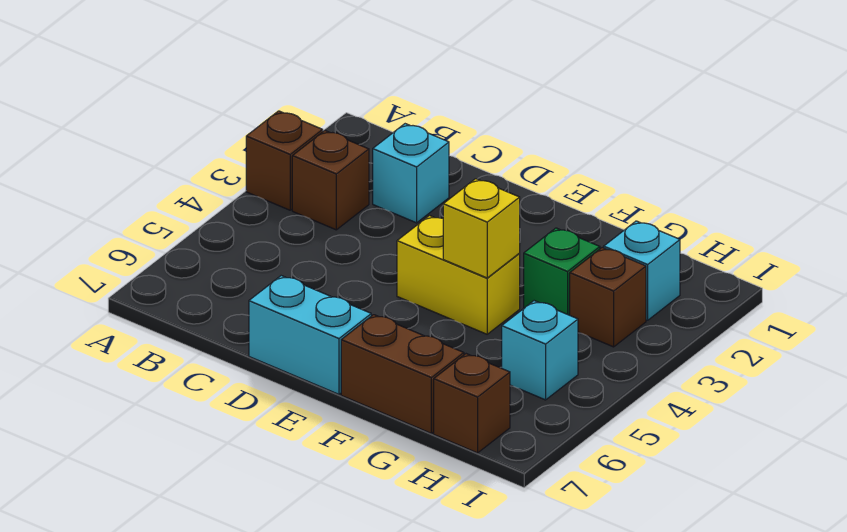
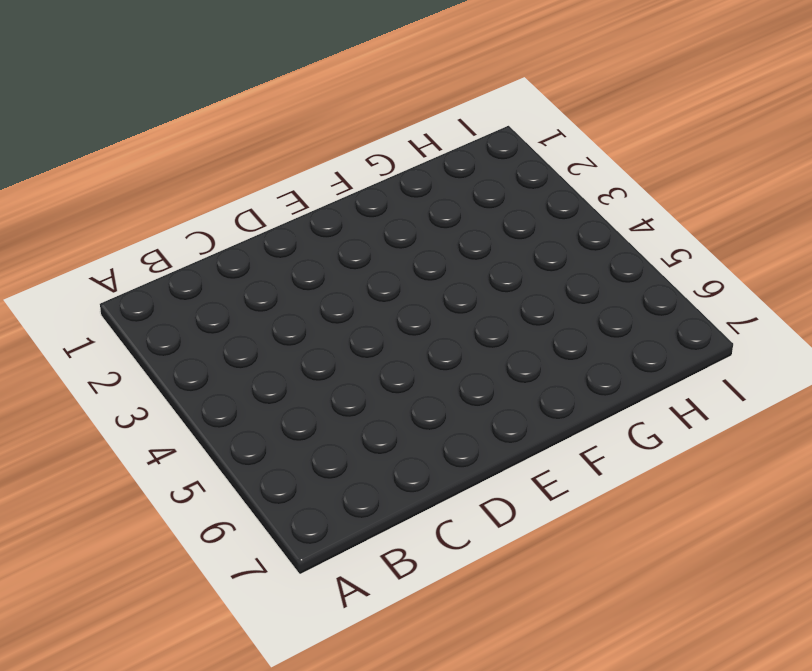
none -> brown brick A3 level 1
none -> brown brick B3 level 1
none -> cyan brick C2 level 1

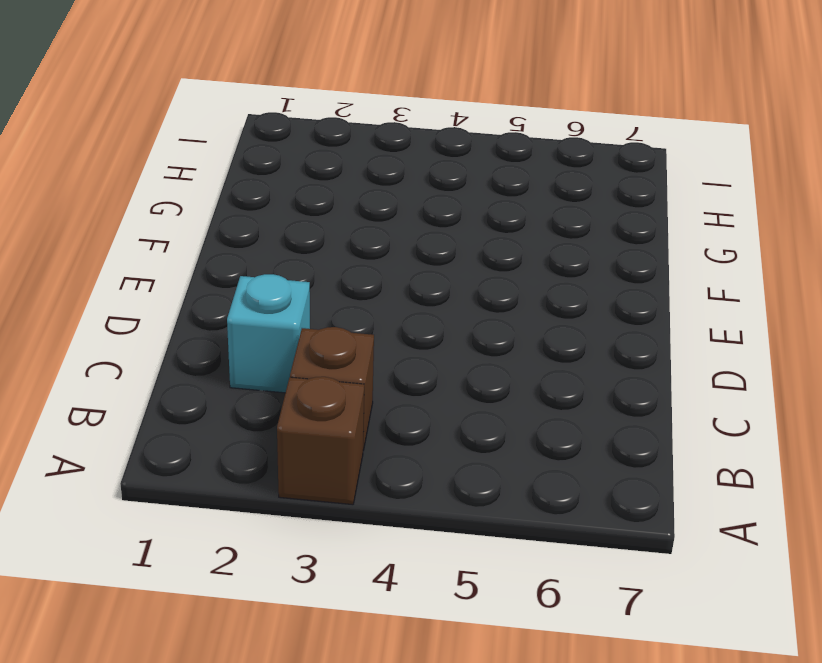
none -> cyan brick D7:E7 level 1
none -> yellow brick E4:F4 level 1
none -> brown brick F7:G7 level 1

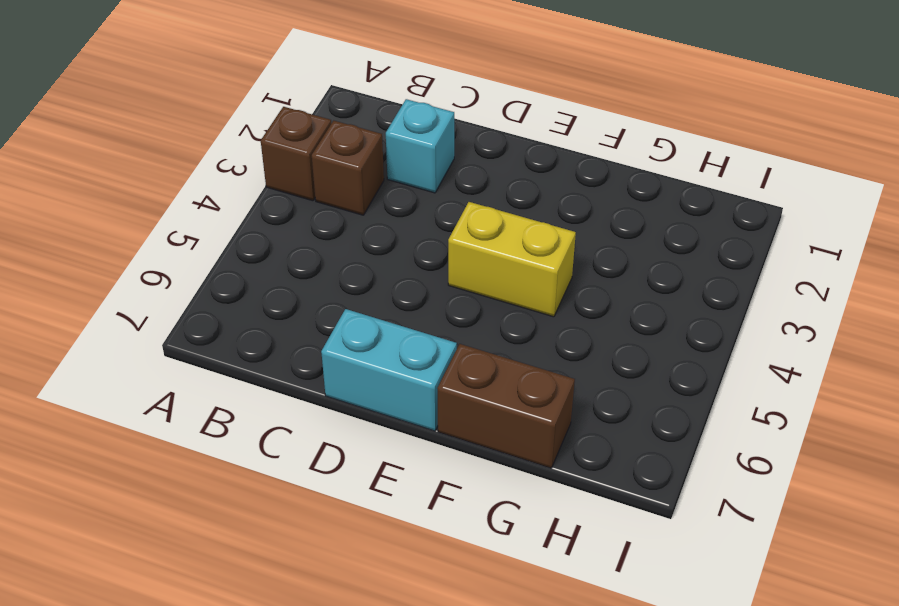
none -> green brick G3 level 1
none -> cyan brick H2 level 1
none -> brown brick H3 level 1

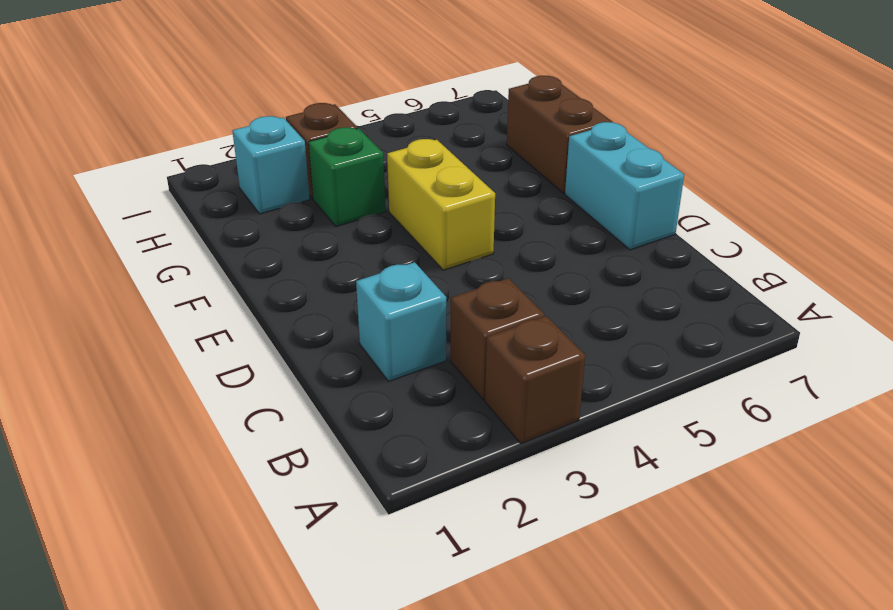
none -> cyan brick H5 level 1
none -> brown brick H7 level 1
none -> yellow brick F4 level 2

